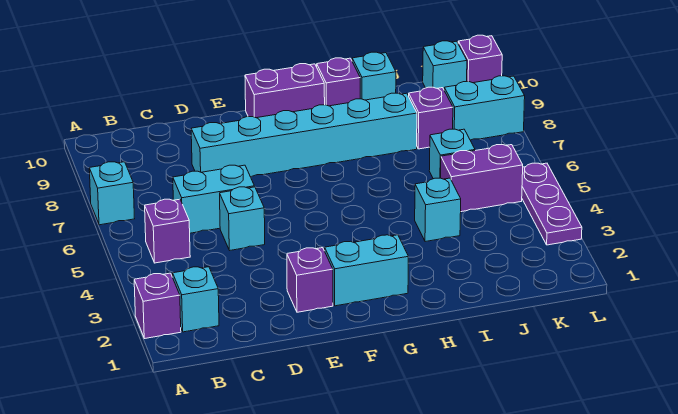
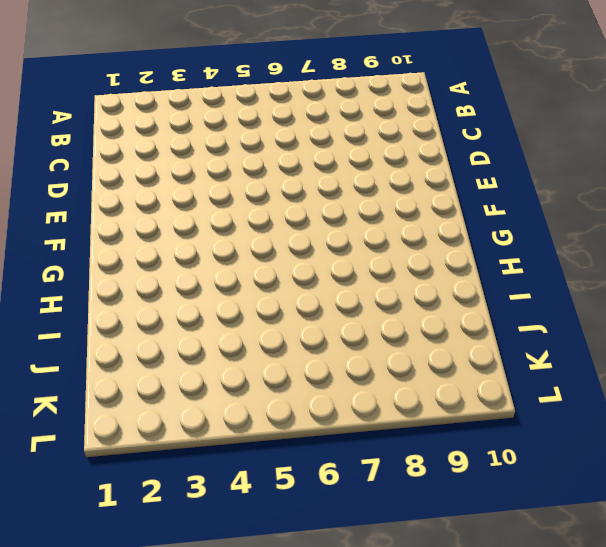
none -> purple brick A2 level 1
none -> cyan brick A7 level 1
none -> cyan brick B2 level 1

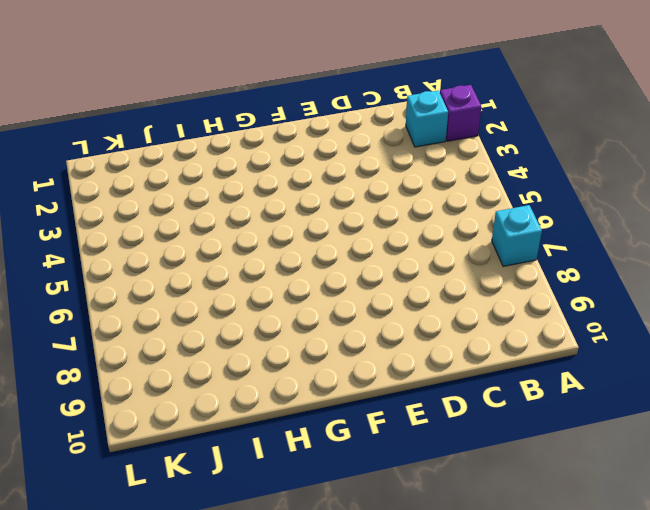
none -> purple brick B5 level 1
none -> cyan brick C6:D6 level 1
none -> cyan brick D5 level 1

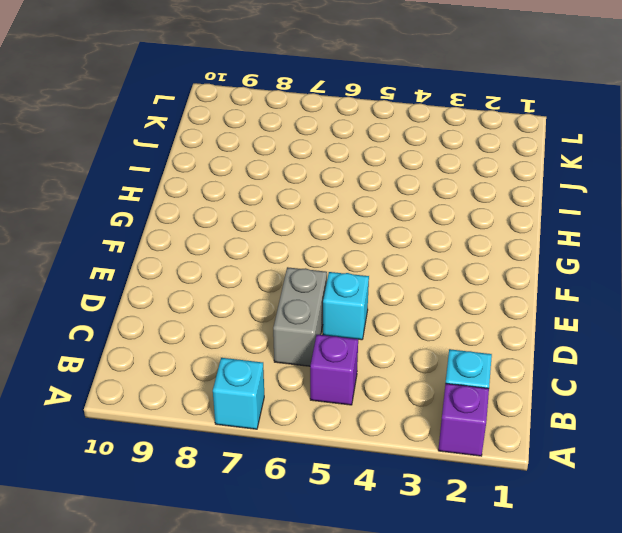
grey brick C6:D6 level 1 -> cyan brick C6:D6 level 1
none -> cyan brick D8:I8 level 1
none -> purple brick E2 level 1
none -> cyan brick F2:G2 level 1

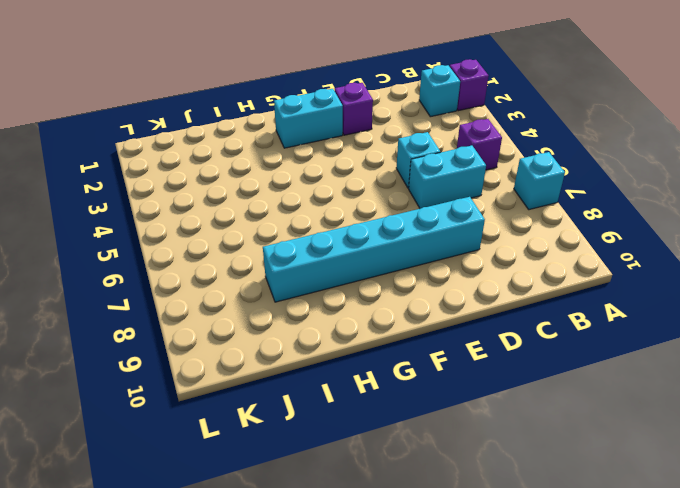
none -> purple brick F10:G10 level 1
none -> purple brick H10 level 1
none -> cyan brick I4 level 1

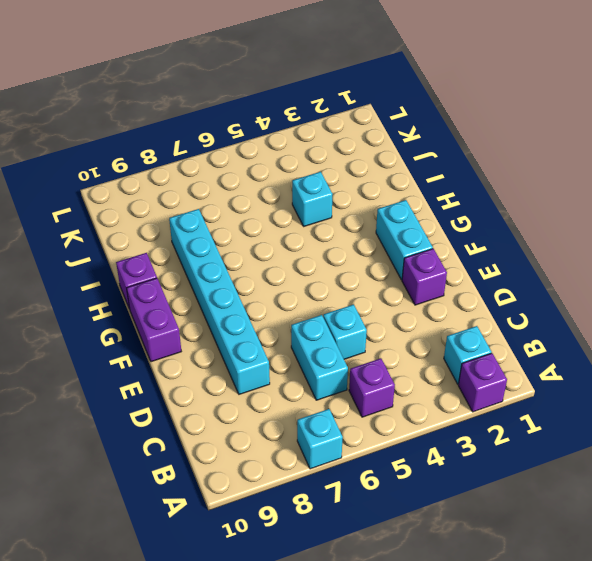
none -> cyan brick I10 level 1
none -> purple brick J5:K5 level 1
none -> cyan brick J6 level 1

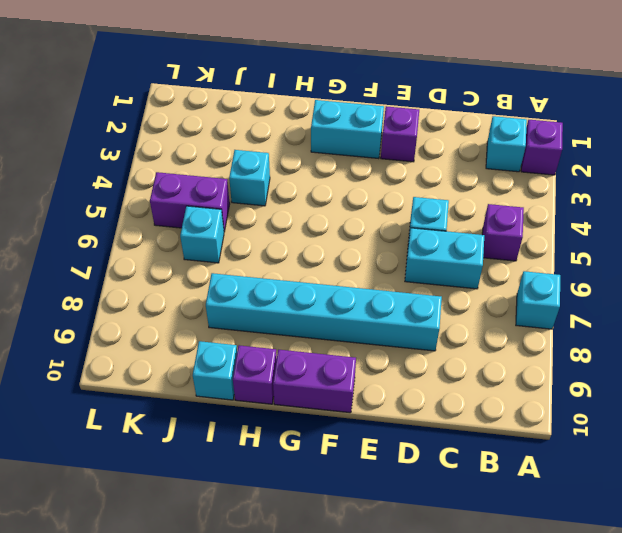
none -> purple brick J8 level 1
none -> cyan brick K8:L8 level 1
none -> cyan brick K10 level 1

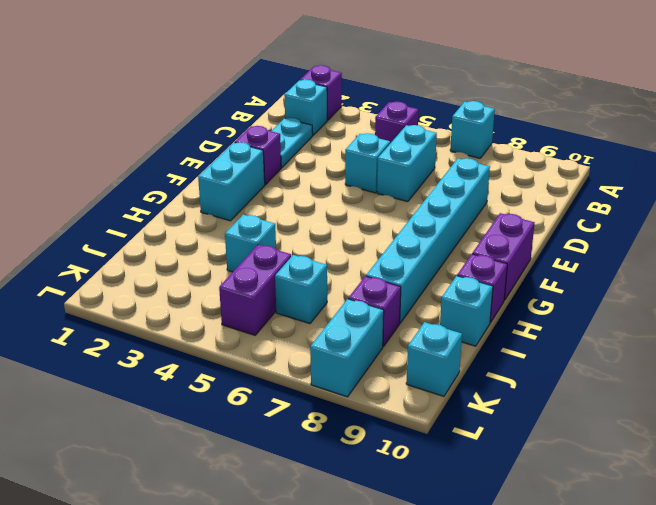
cyan plate C2:D2 level 1 -> none
none -> purple plate L3:L5 level 1
none -> purple brick L10 level 1

